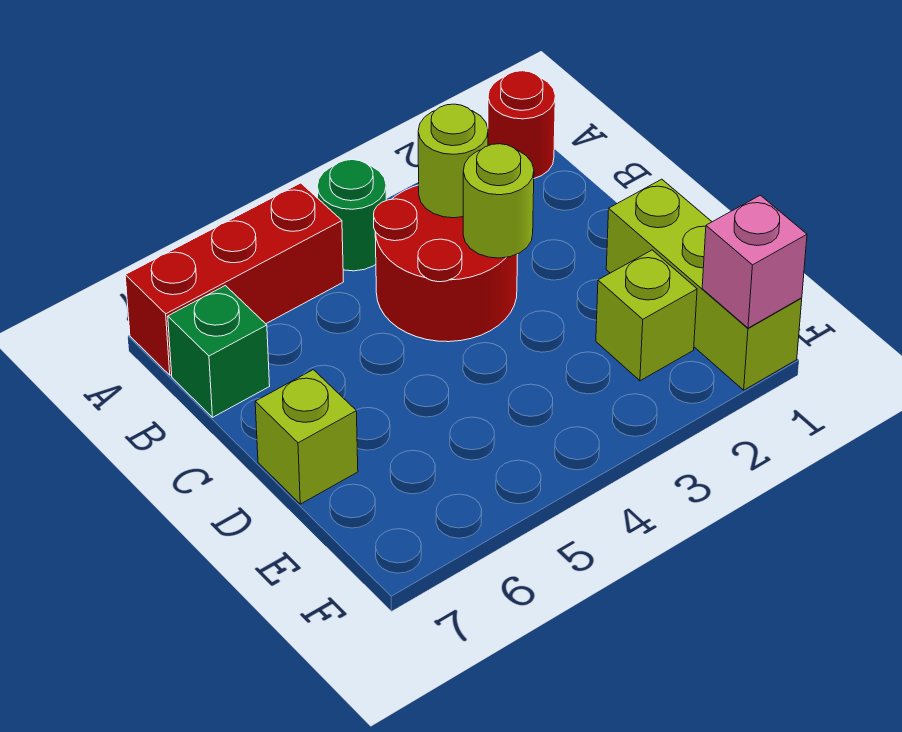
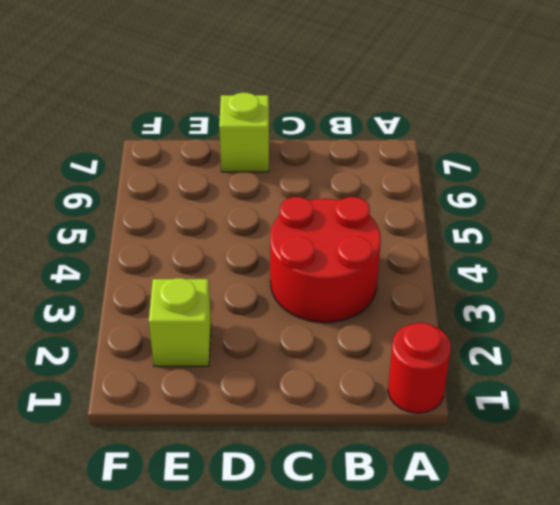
none -> green round brick A4 level 1
none -> red brick A5:A7 level 1

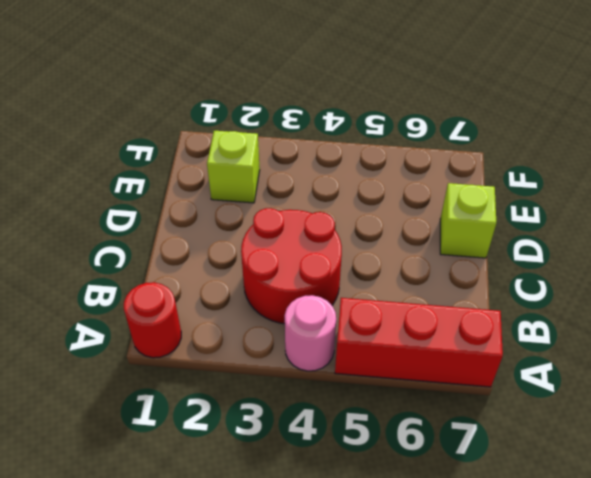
pink round brick A4 level 1 -> green round brick A4 level 1
none -> green brick B7 level 1
none -> lime brick D1:F1 level 1

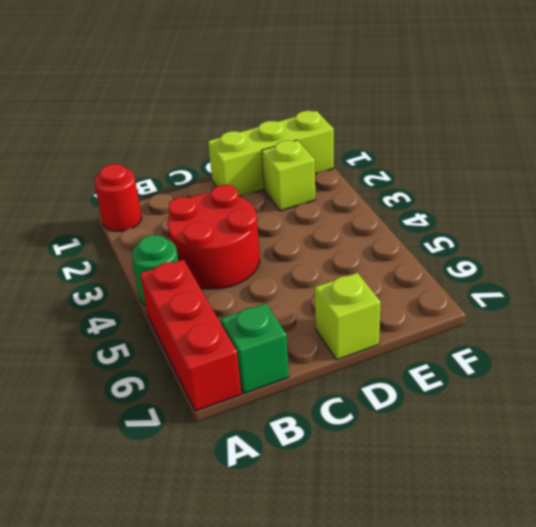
none -> lime round brick B3 level 2
none -> lime round brick C3 level 2

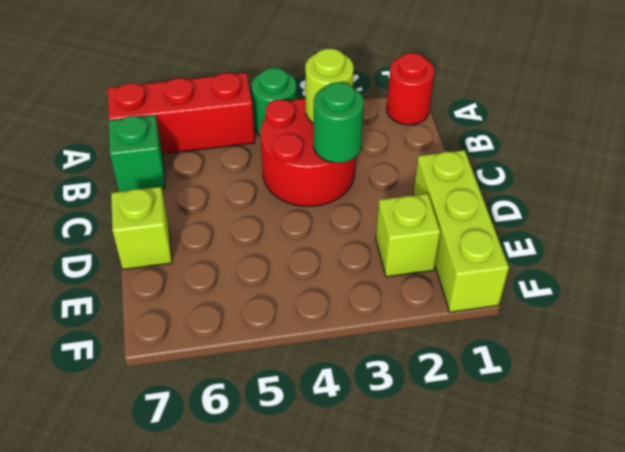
green round brick C3 level 2 -> lime round brick C3 level 2
none -> pink brick F1 level 2

